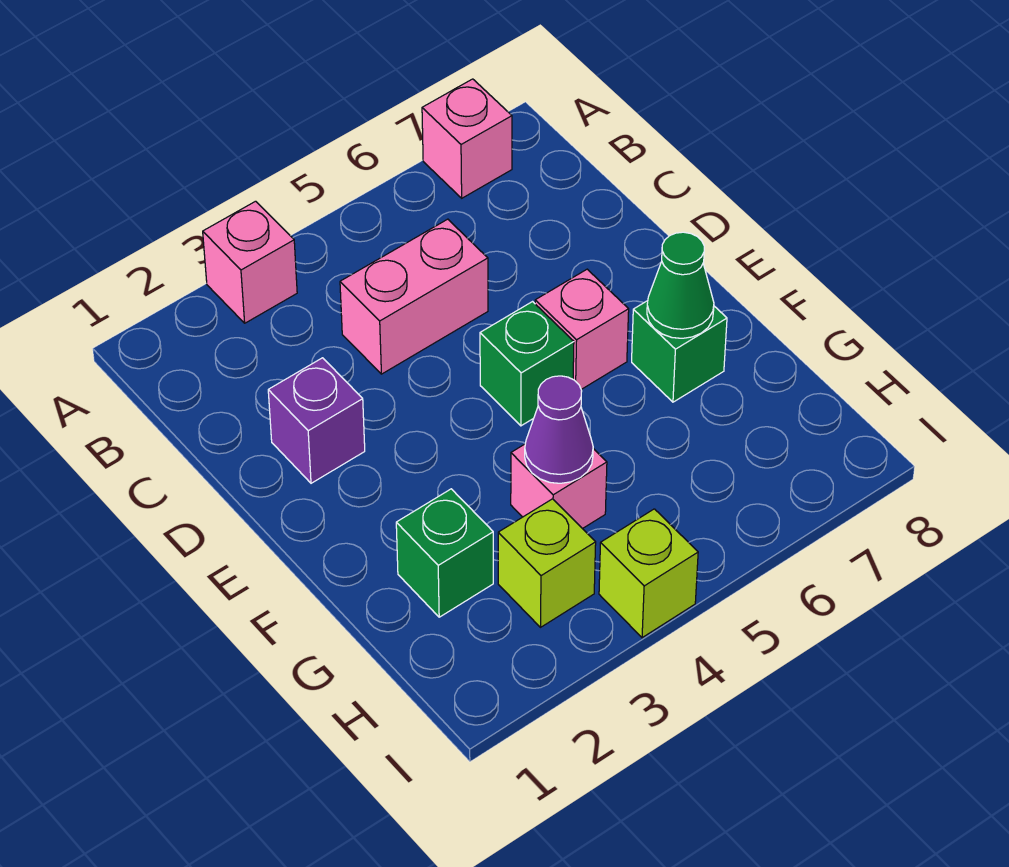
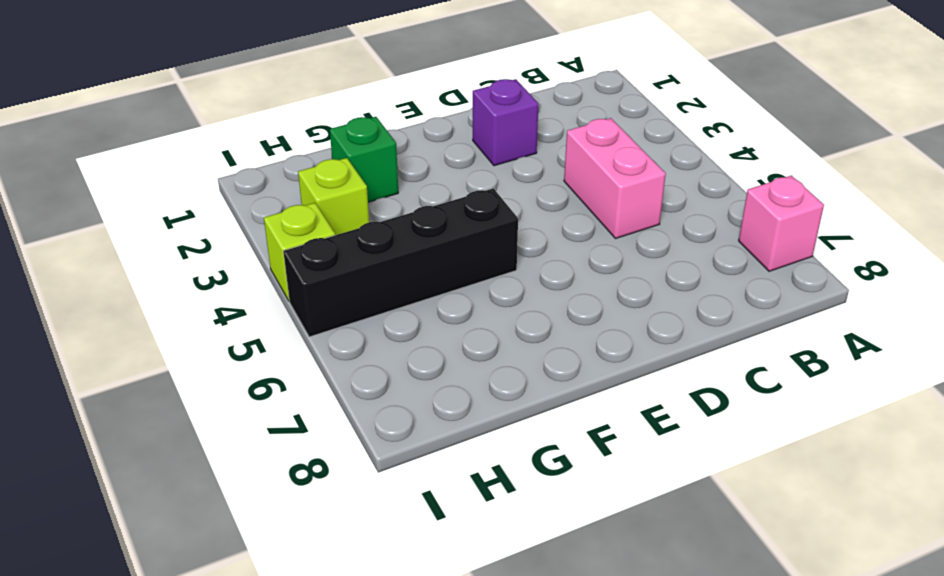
black brick F5:I5 level 1 -> none
none -> pink brick A3 level 1
none -> green brick E5 level 1
none -> pink brick E6 level 1

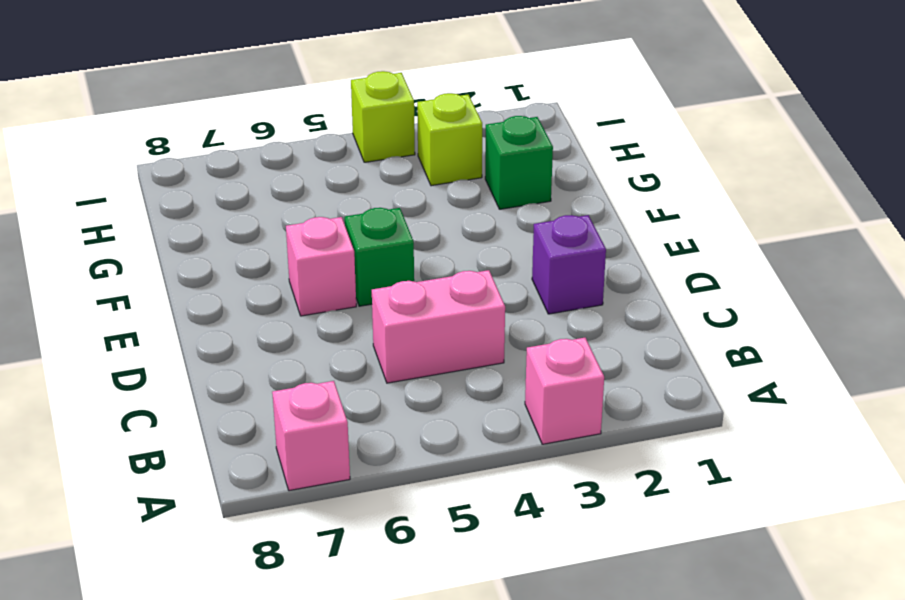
none -> green brick F7 level 1
none -> pink brick G4 level 1
none -> green cone F7 level 2

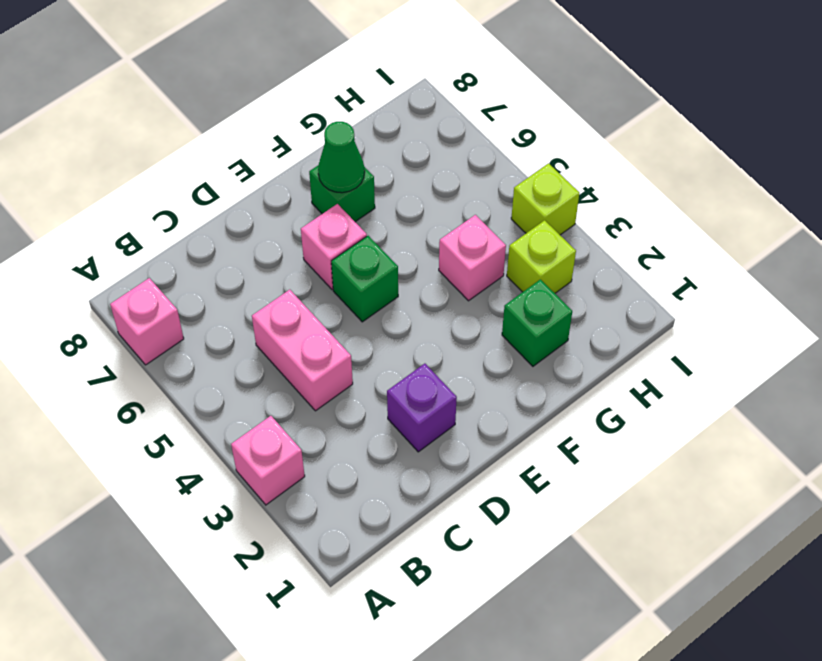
none -> purple cone G4 level 2

